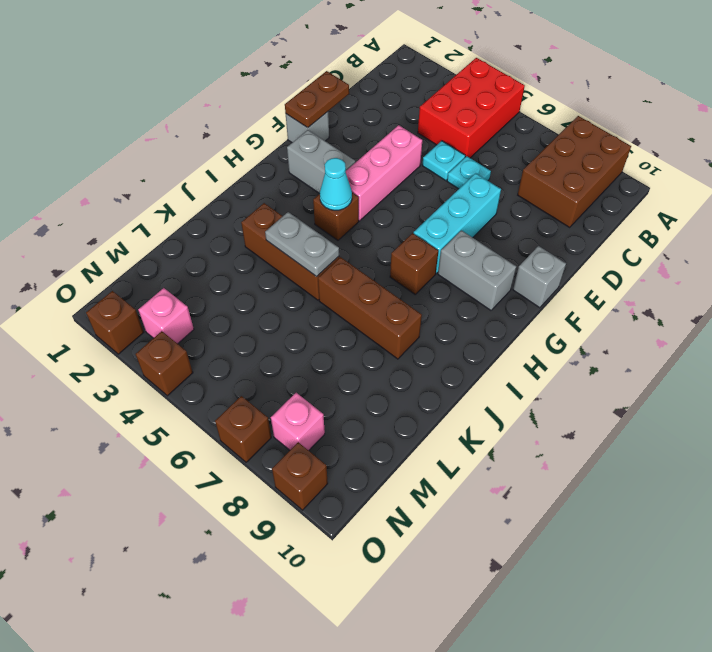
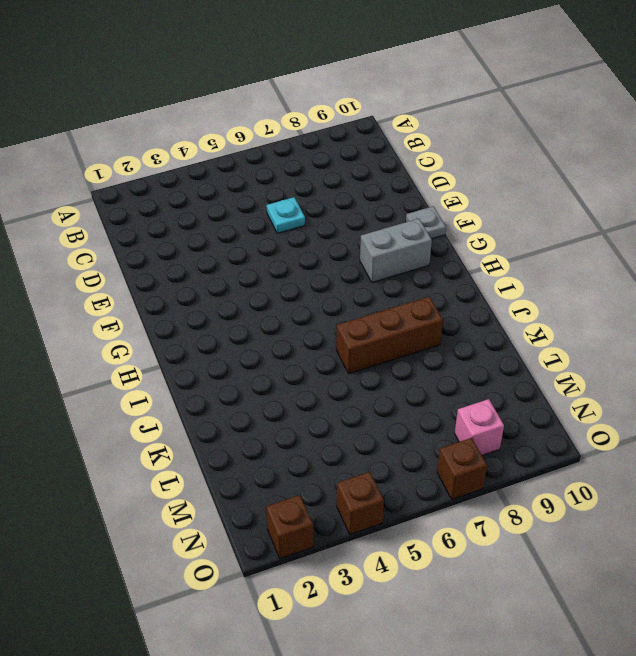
grey plate F10 level 1 -> grey brick F10 level 1
none -> red brick A4:C5 level 1
none -> brown brick A8:C9 level 1
none -> cyan plate D5 level 1

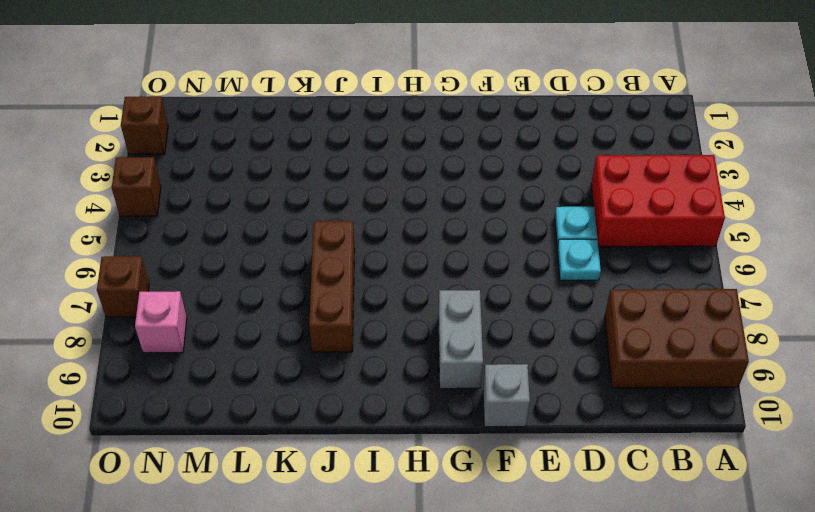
none -> pink brick E4:G4 level 1
none -> cyan brick E7:G7 level 1
none -> grey brick F1 level 1

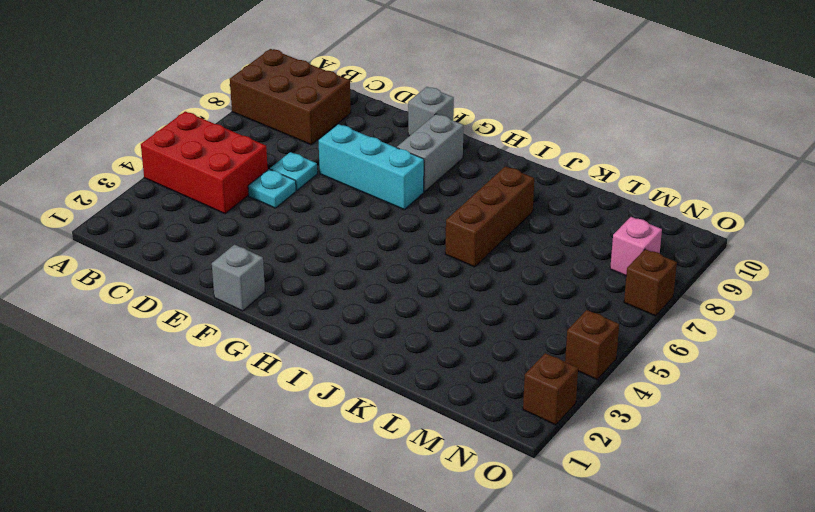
none -> pink brick E4:G4 level 1
none -> grey brick G2:G3 level 1
none -> brown brick H4 level 1

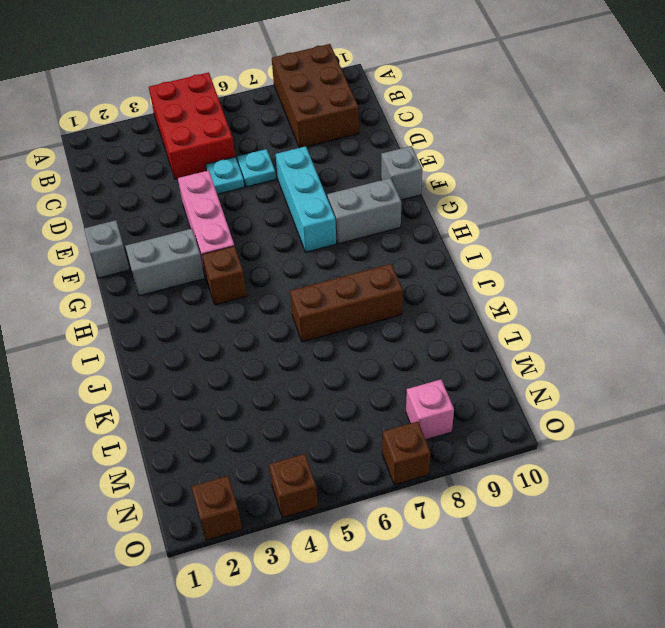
none -> brown brick H7 level 1
none -> brown brick J3:J5 level 1
none -> pink brick N3 level 1

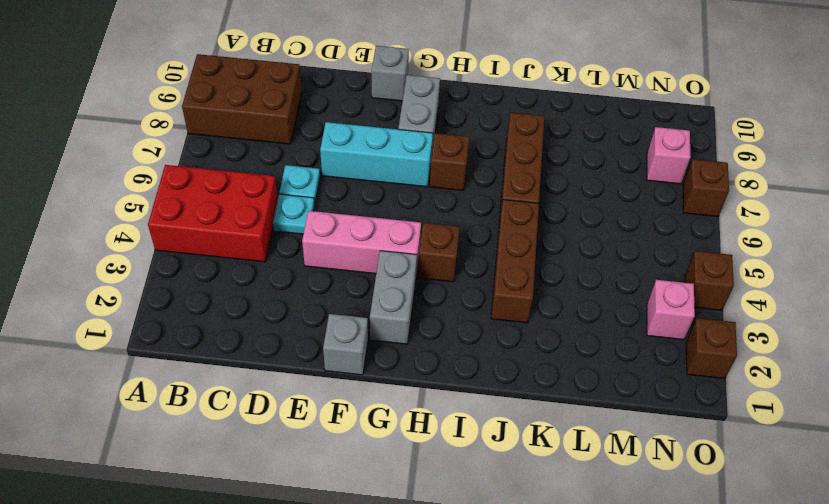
none -> brown brick O9 level 1
none -> brown plate E1:F1 level 2
none -> cyan cone H4 level 2

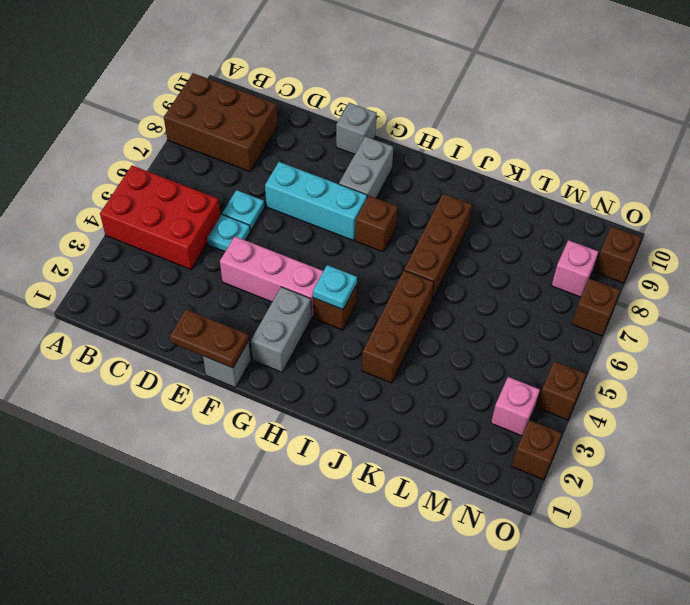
cyan plate H4 level 2 -> cyan cone H4 level 2
none -> grey plate J4:J5 level 2

